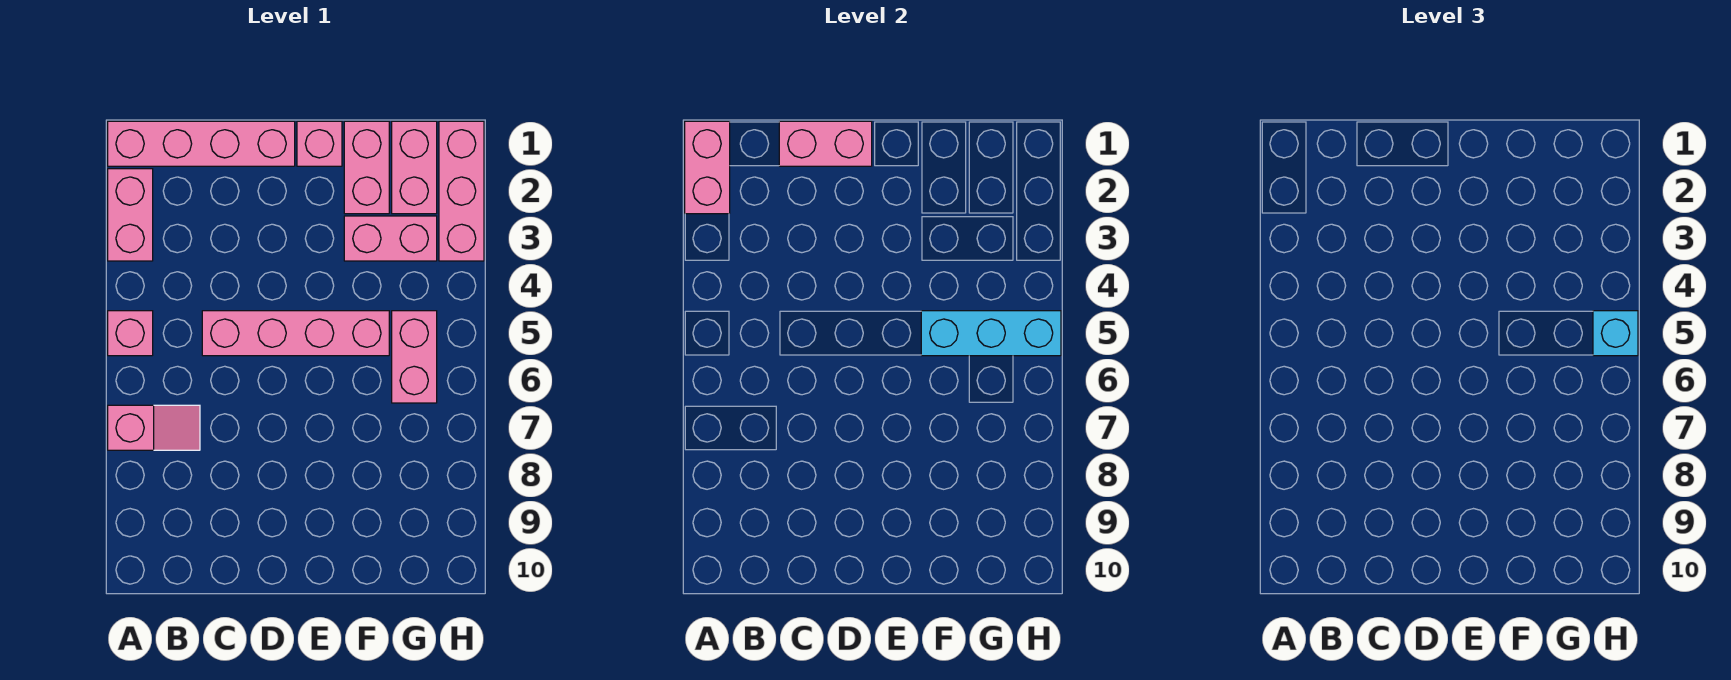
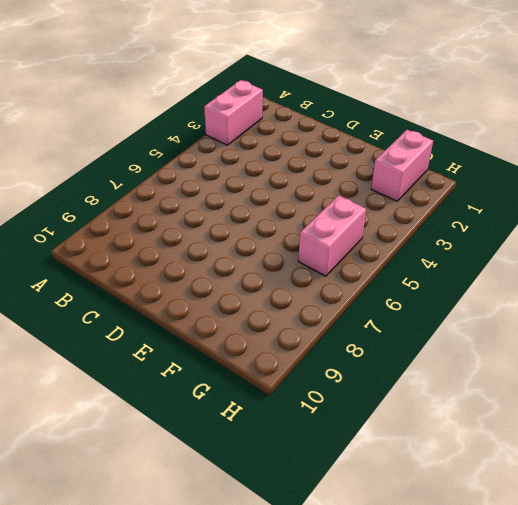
none -> pink brick A1:D1 level 1
none -> pink brick A5 level 1
none -> pink slope A7:B7 level 1 top A

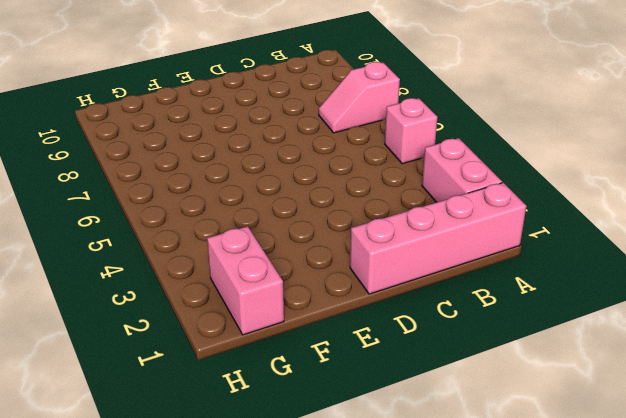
none -> pink brick C5:F5 level 1
none -> pink brick E1 level 1
none -> pink brick F1:F2 level 1

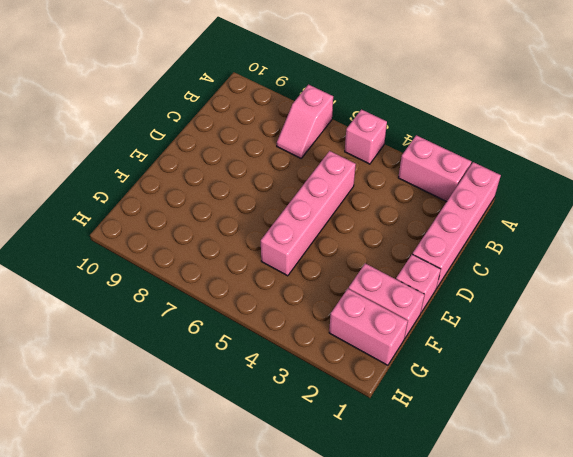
none -> pink brick F3:G3 level 1
none -> pink brick G5:G6 level 1
none -> pink brick H1:H3 level 1

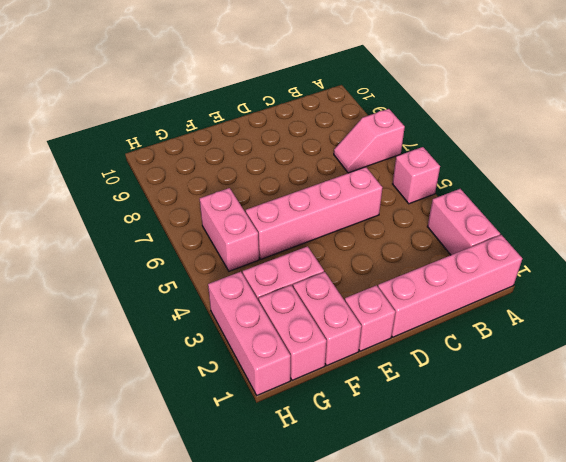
none -> pink brick A1:A2 level 2
none -> pink brick C1:D1 level 2
none -> cyan brick F5:H5 level 2

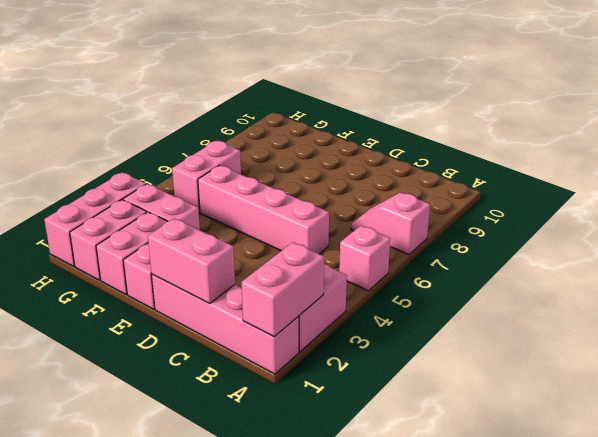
none -> cyan brick F5:H5 level 2
none -> cyan brick H5 level 3

